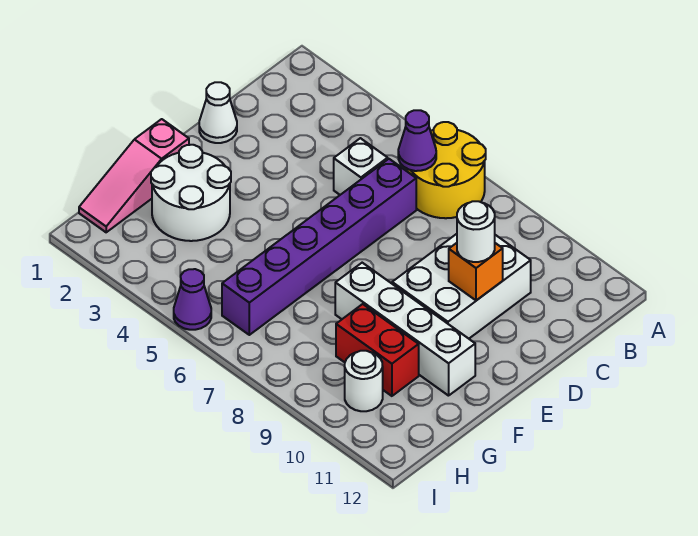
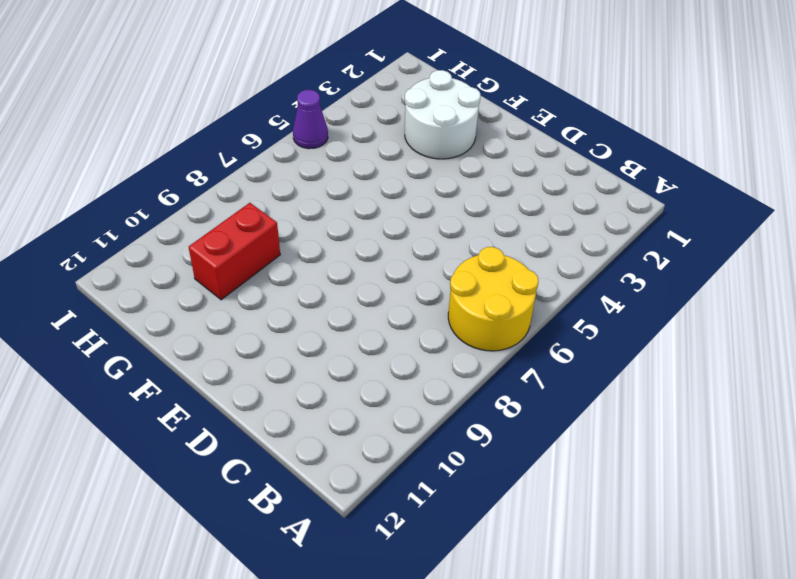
none -> white brick C5 level 1
none -> purple brick C6:H6 level 1
none -> white brick C9:E10 level 1

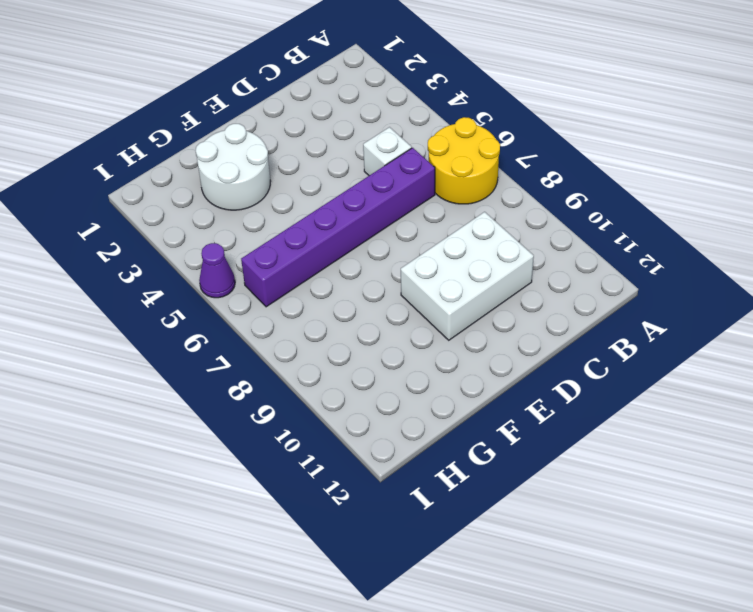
none -> white cone D1 level 1
none -> pink slope F1:H1 level 1 top F
none -> white brick F8:F11 level 1

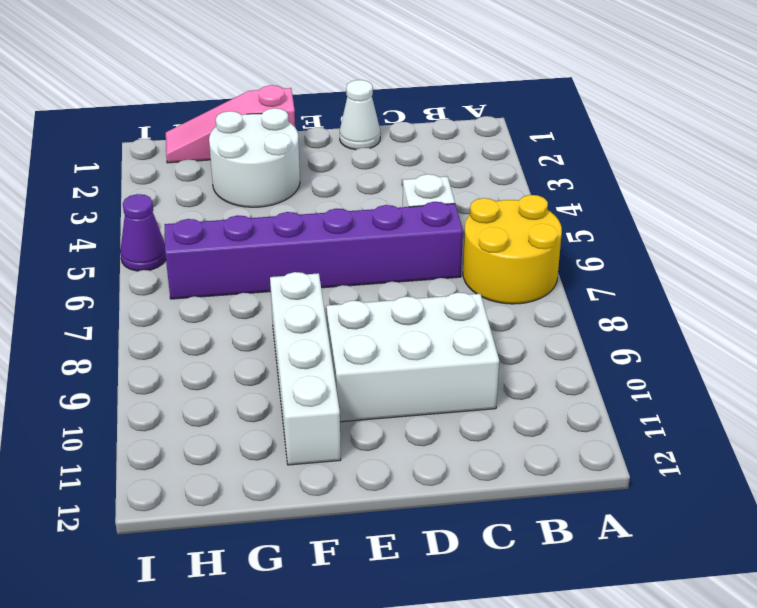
none -> red brick G9:G10 level 1
none -> white round brick H10 level 1
none -> purple cone B6 level 2

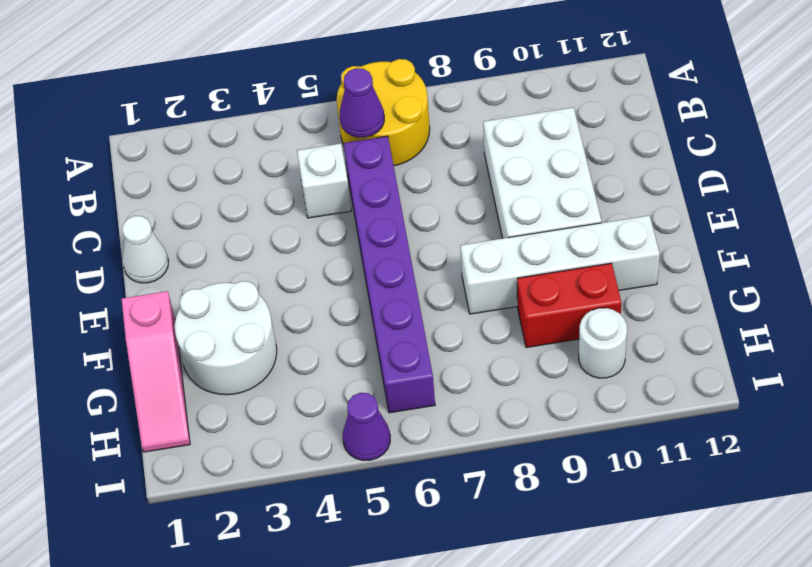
none -> orange brick D10 level 2
none -> white round brick D10 level 3

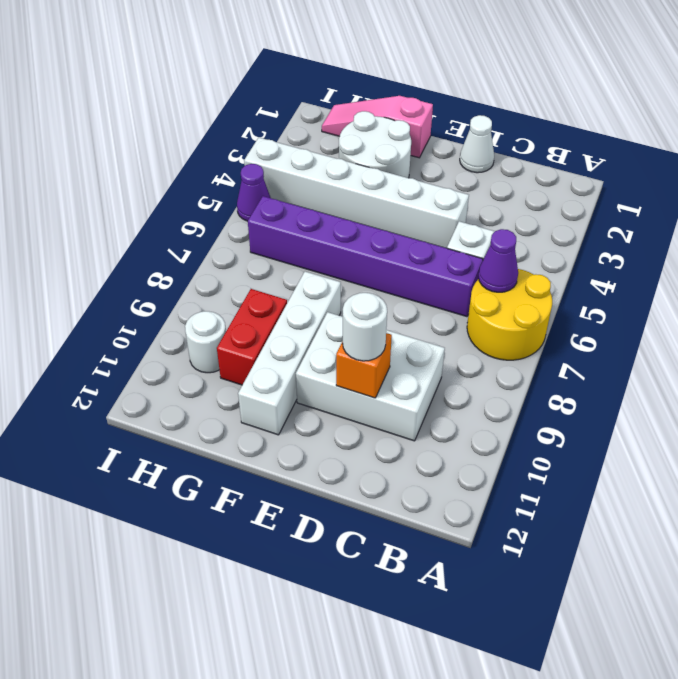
white brick D4:I4 level 1 -> none

